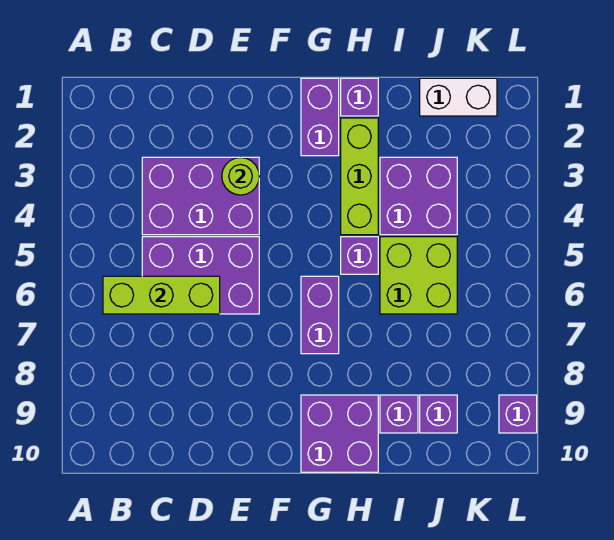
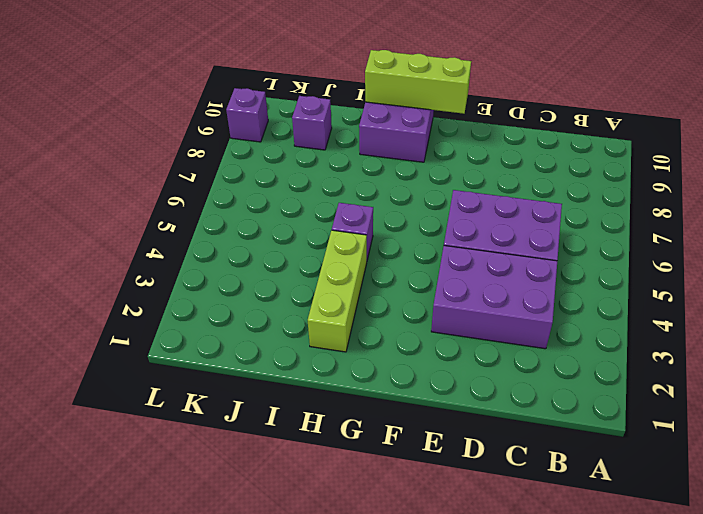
lime brick F10:H10 level 2 -> lime brick B6:D6 level 2
none -> purple brick G1:G2 level 1
none -> purple brick G6:G7 level 1
none -> purple brick H1 level 1

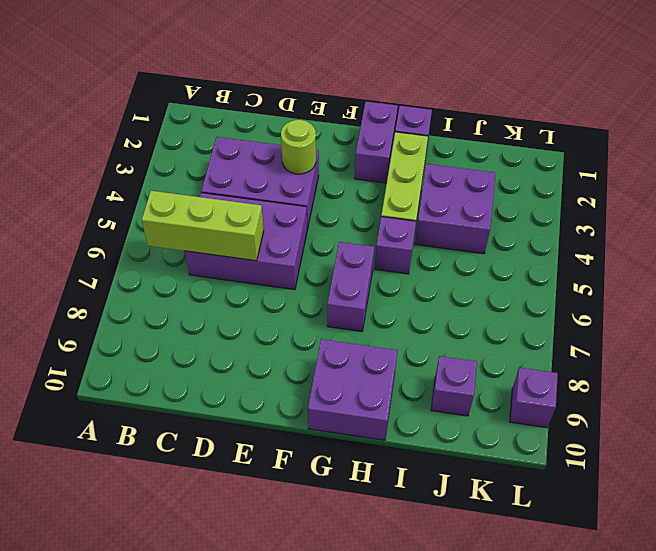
none -> lime brick I5:J6 level 1
none -> purple brick I9 level 1
none -> white brick J1:K1 level 1

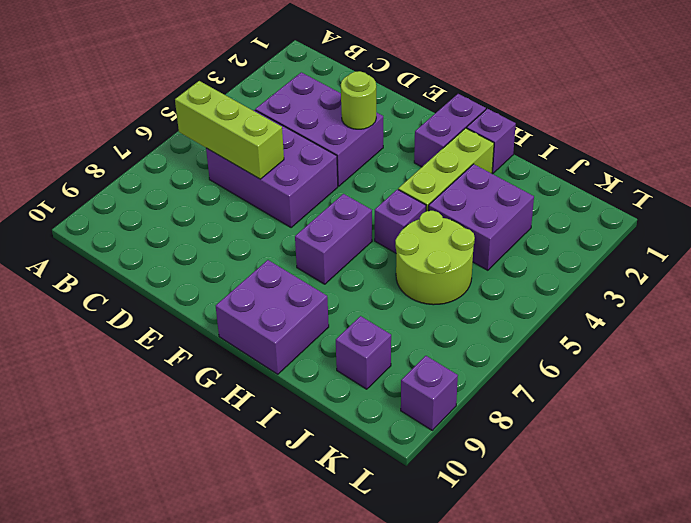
lime round brick I5:J6 level 1 -> lime brick I5:J6 level 1
none -> purple brick I9 level 1
none -> white brick J1:K1 level 1

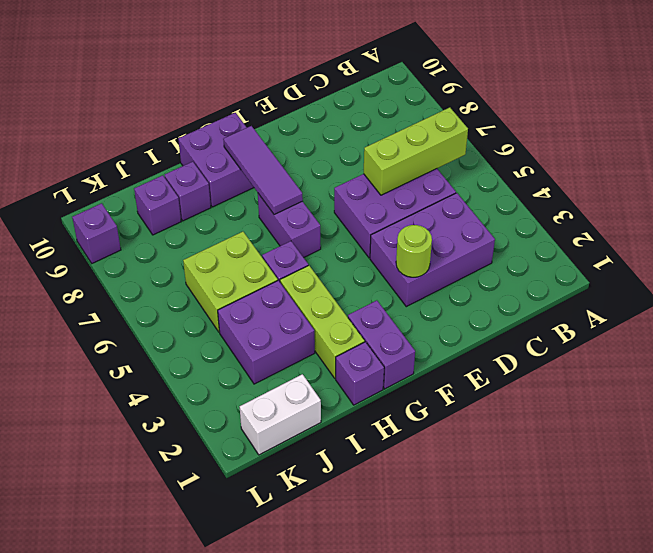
purple tile G7:G9 level 2 -> none

